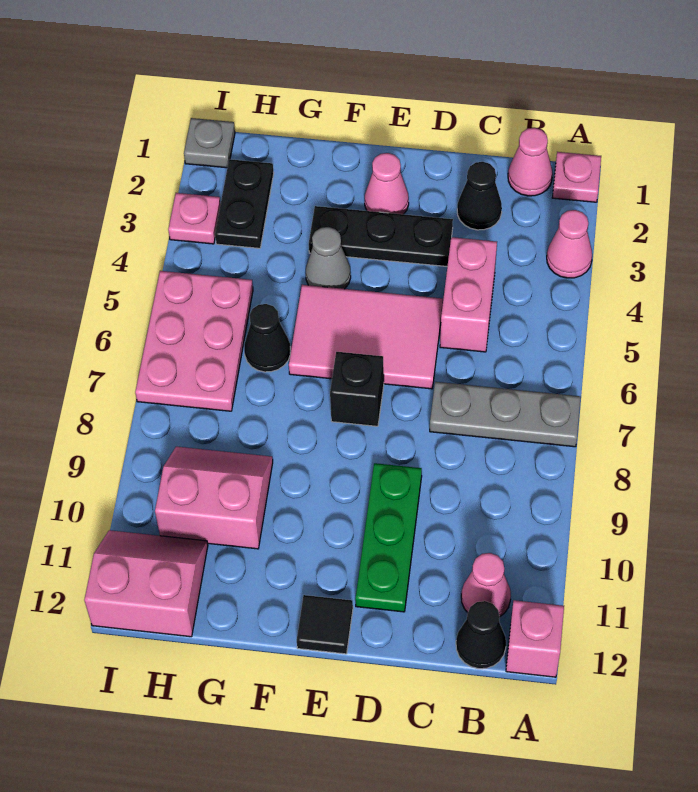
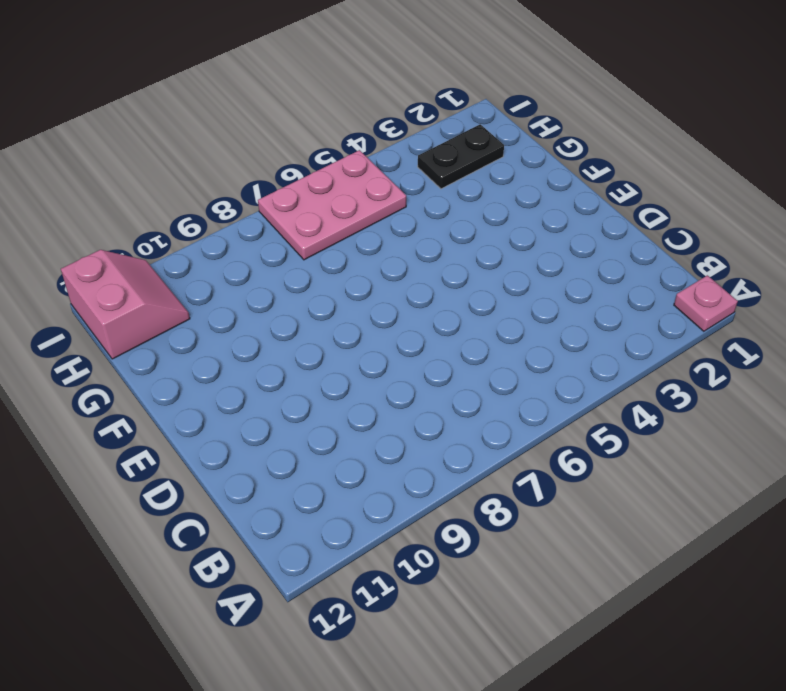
none -> pink cone A3 level 1
none -> grey plate A7:C7 level 1
none -> pink brick A12 level 1

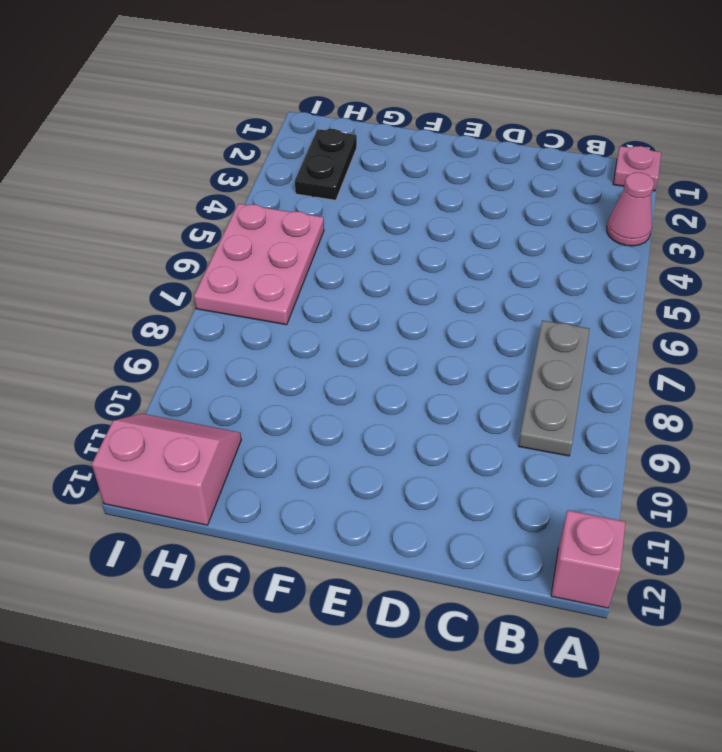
grey plate B7:B9 level 1 -> grey plate A7:C7 level 1
none -> pink cone B1 level 1
none -> pink cone B11 level 1
none -> black cone B12 level 1

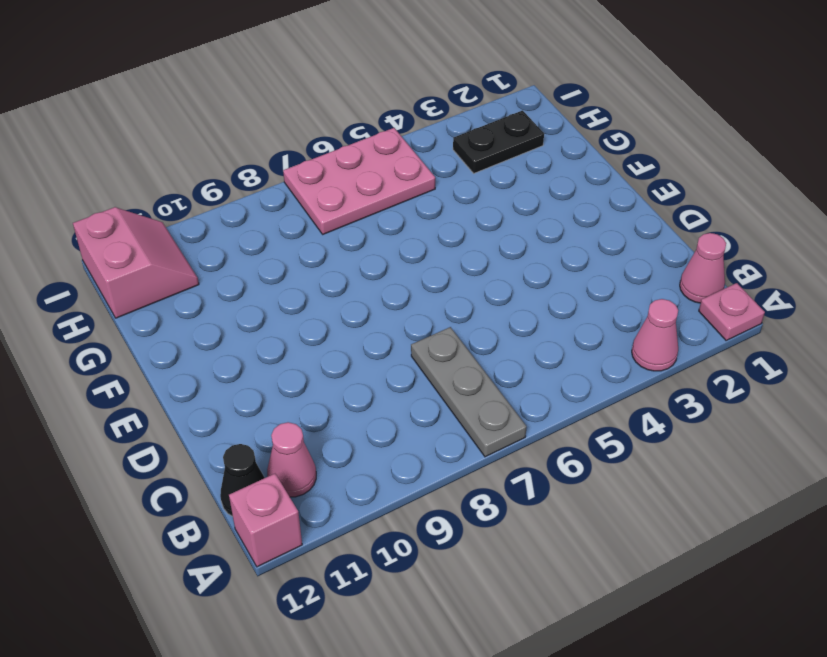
none -> black cone C2 level 1
none -> pink brick C4:C5 level 1
none -> black plate D3:F3 level 1

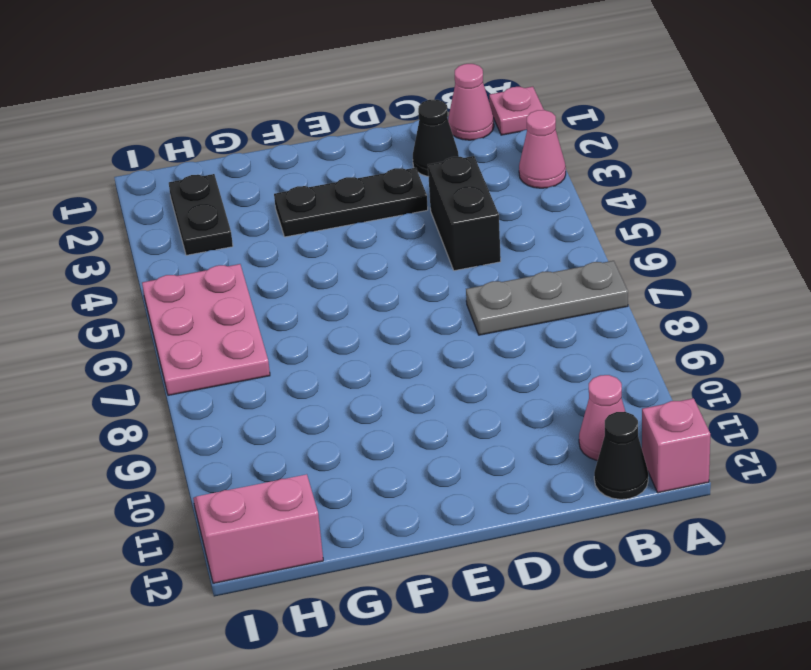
black brick C4:C5 level 1 -> pink brick C4:C5 level 1
none -> pink tile D5:F6 level 1
none -> green plate D9:D11 level 1
none -> pink cone E2 level 1

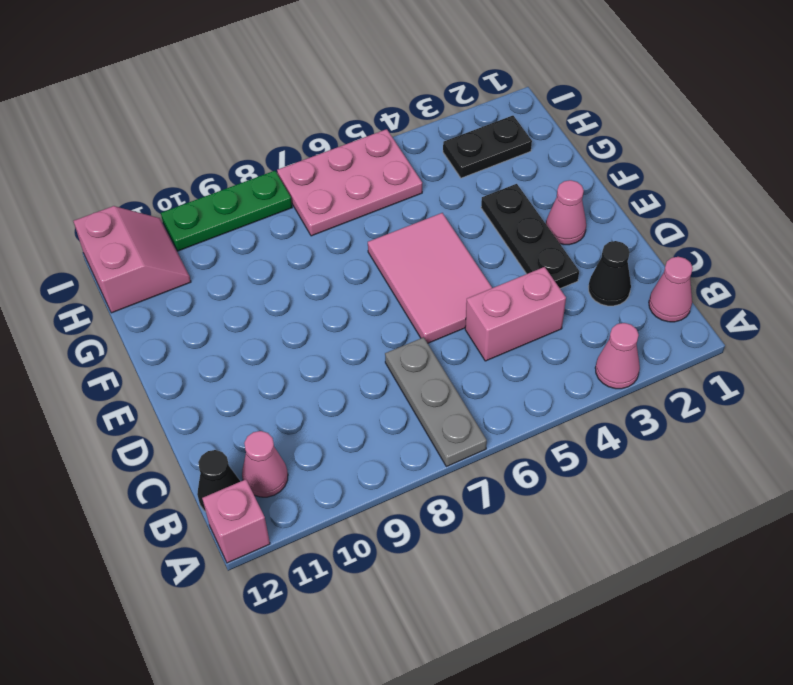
green plate I8:I10 level 1 -> green plate D9:D11 level 1
none -> pink plate A1 level 1
none -> black brick E7 level 1
none -> black tile E12 level 1

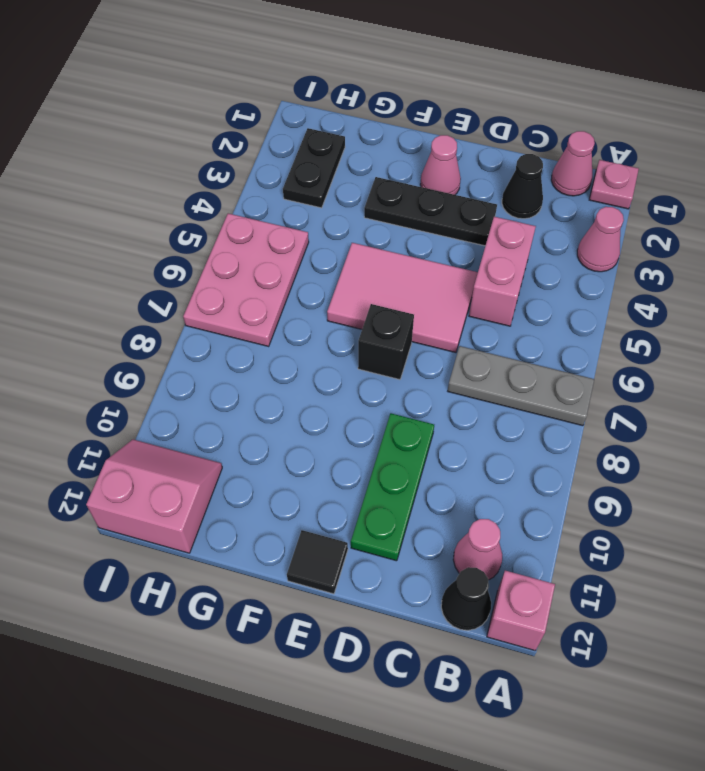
none -> grey cone F4 level 1
none -> black cone G6 level 1
none -> pink slope G9:H10 level 1 top 10

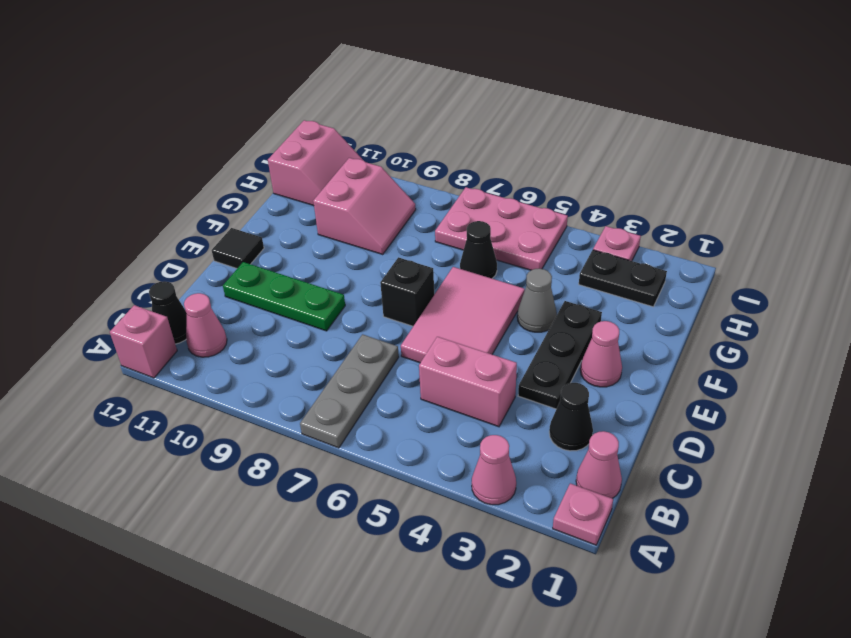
none -> grey plate I1 level 1

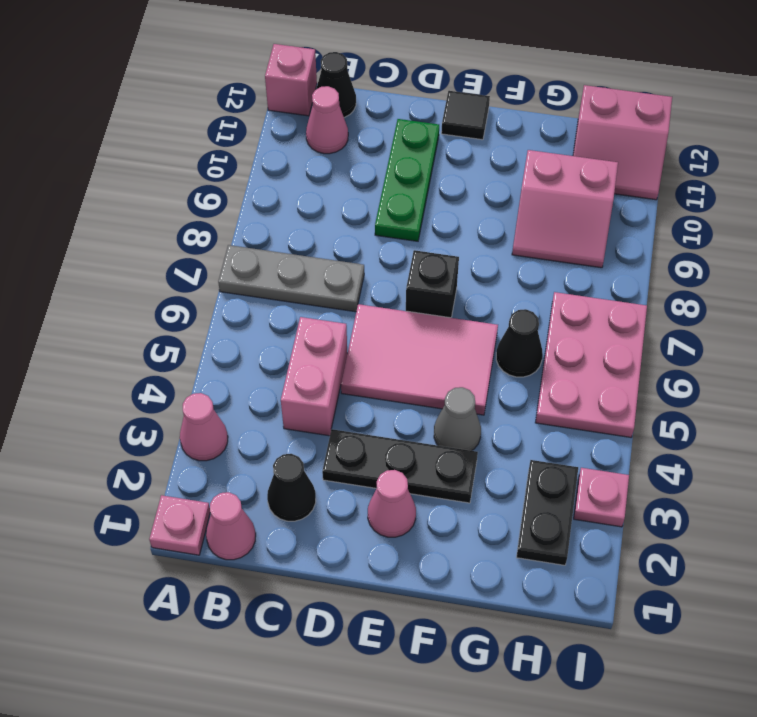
none -> grey plate I1 level 1

